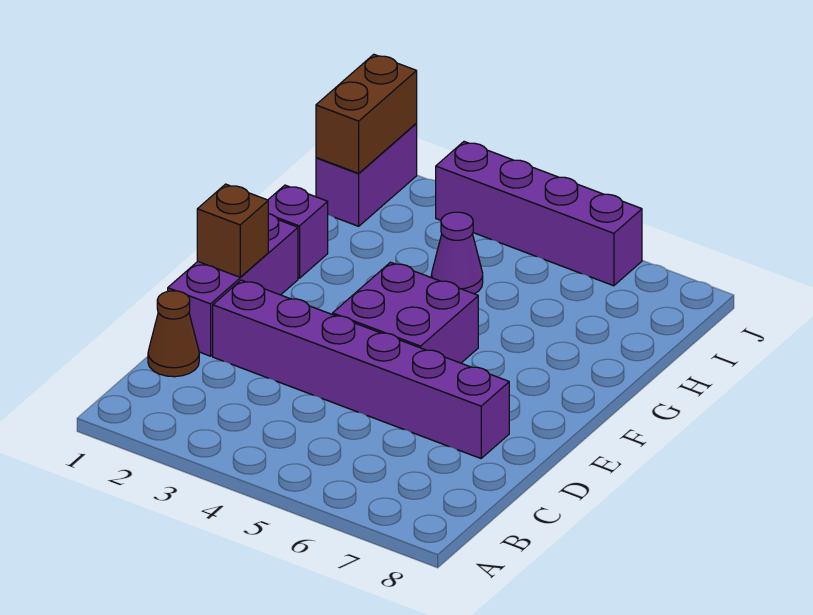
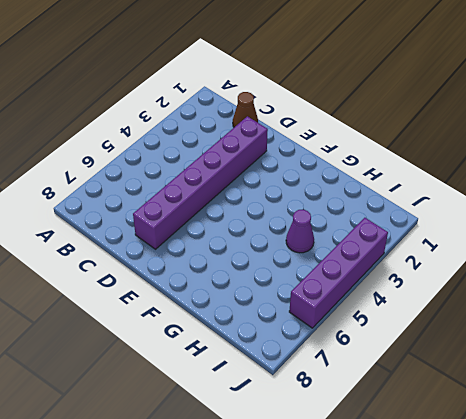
none -> purple brick D1:F1 level 1
none -> purple brick E4:F5 level 1

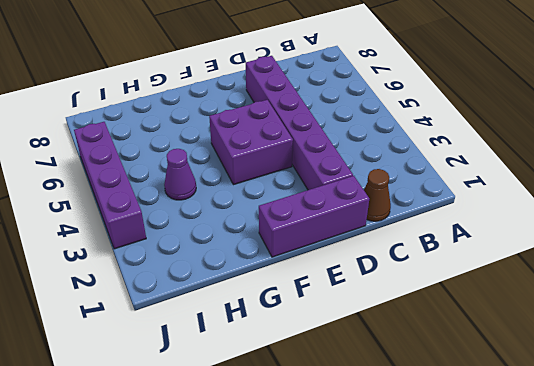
none -> purple brick G1 level 1
none -> purple brick I1:J1 level 1

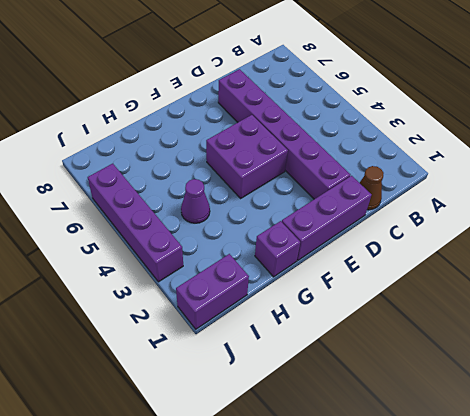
none -> brown brick E1 level 2
none -> brown brick I1:J1 level 2

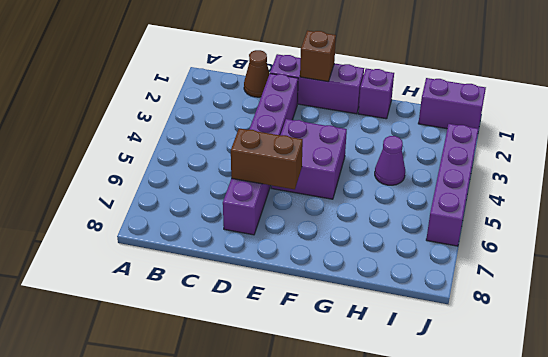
brown brick D6:E6 level 2 -> brown brick I1:J1 level 2

